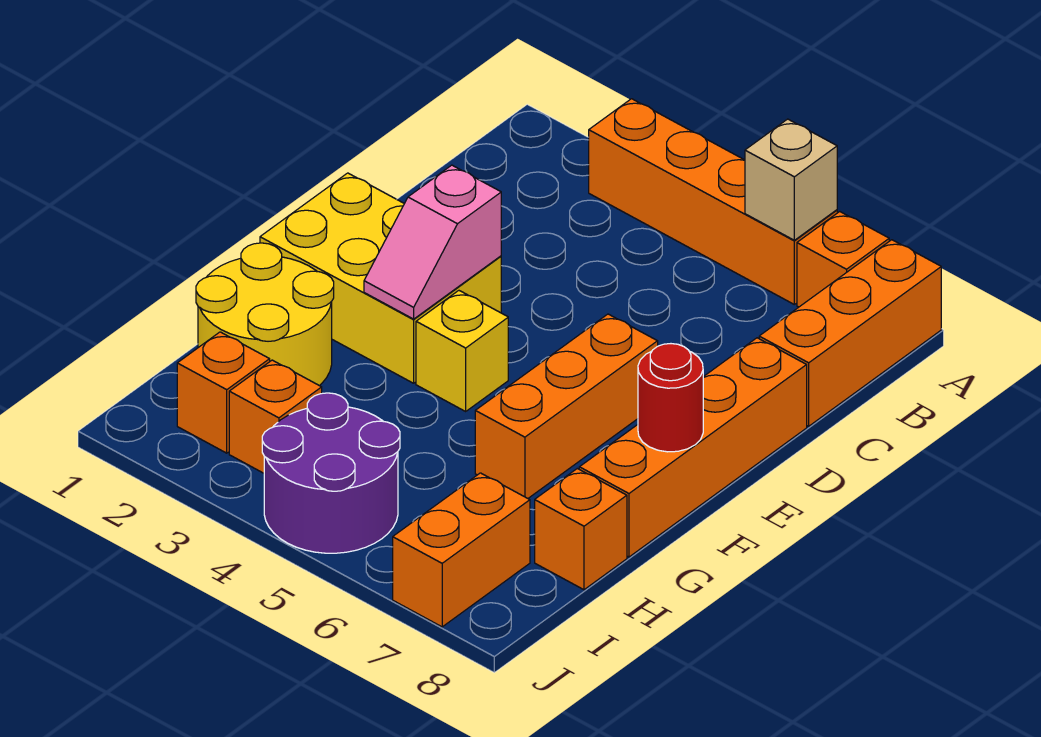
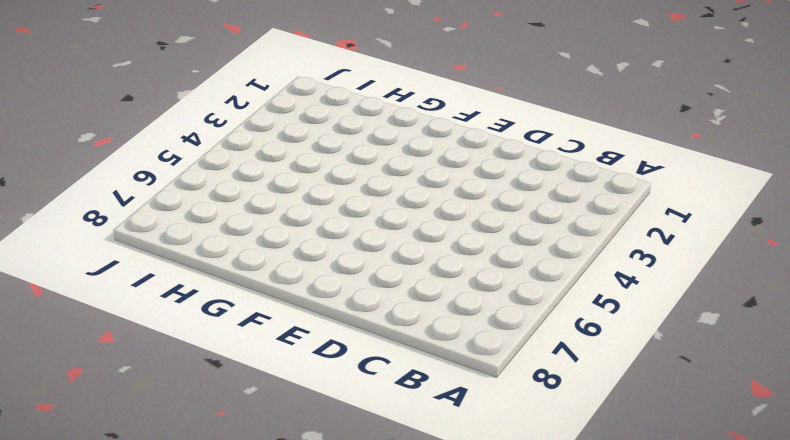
none -> orange brick A3:A6 level 1
none -> orange brick A7 level 1
none -> orange brick A8:C8 level 1

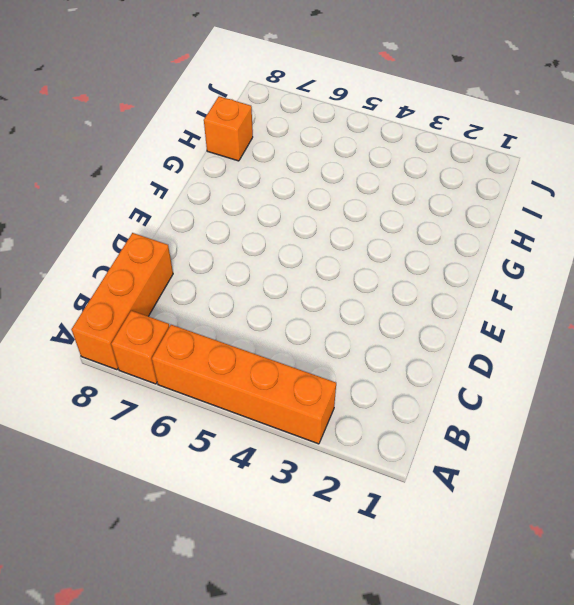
none -> orange brick D8:G8 level 1
none -> yellow brick E1:F3 level 1
none -> orange brick E6:G6 level 1

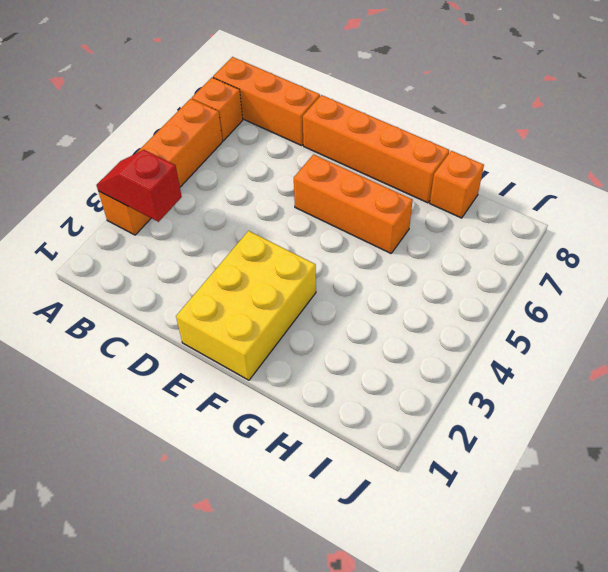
red slope A3:B3 level 2 top B -> none
none -> yellow brick F4 level 1
none -> yellow round brick G1:H2 level 1
none -> orange brick I2 level 1

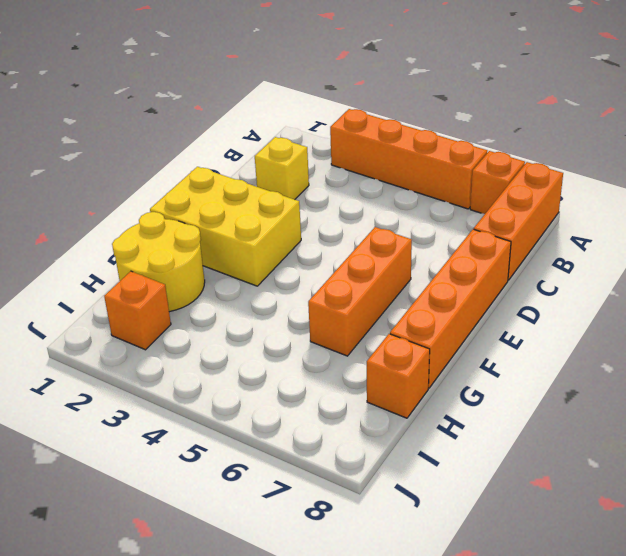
yellow brick C2 level 1 -> yellow brick F4 level 1
none -> orange brick I3 level 1
none -> purple round brick I4:J5 level 1
none -> orange brick I7:J7 level 1

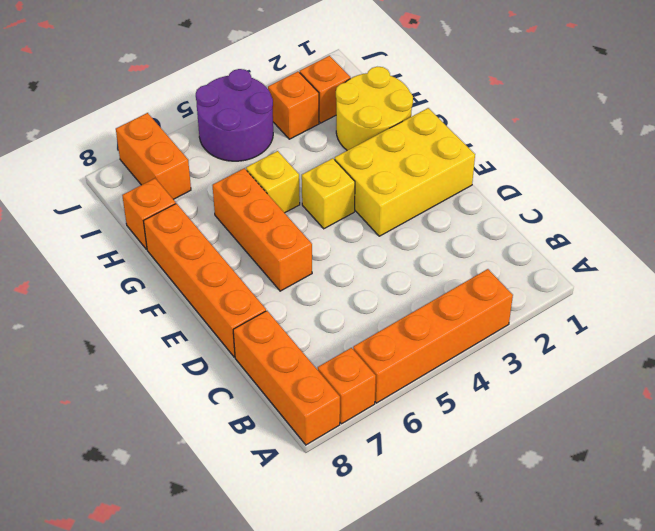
yellow brick G5 level 1 -> none
none -> tan brick A6 level 2
none -> pink slope E3:F3 level 2 top E
none -> red round brick F8 level 2

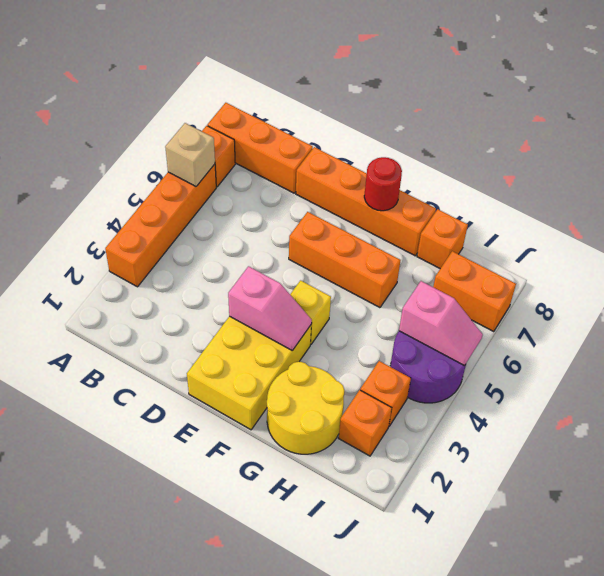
pink slope I5:J5 level 2 top I -> none

